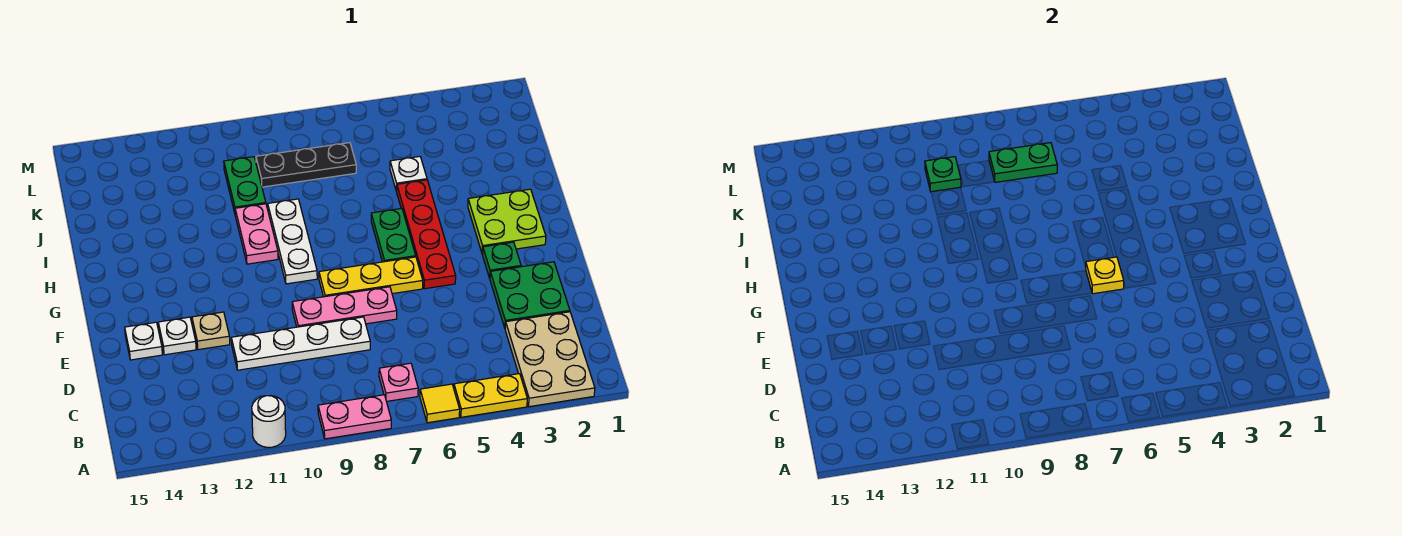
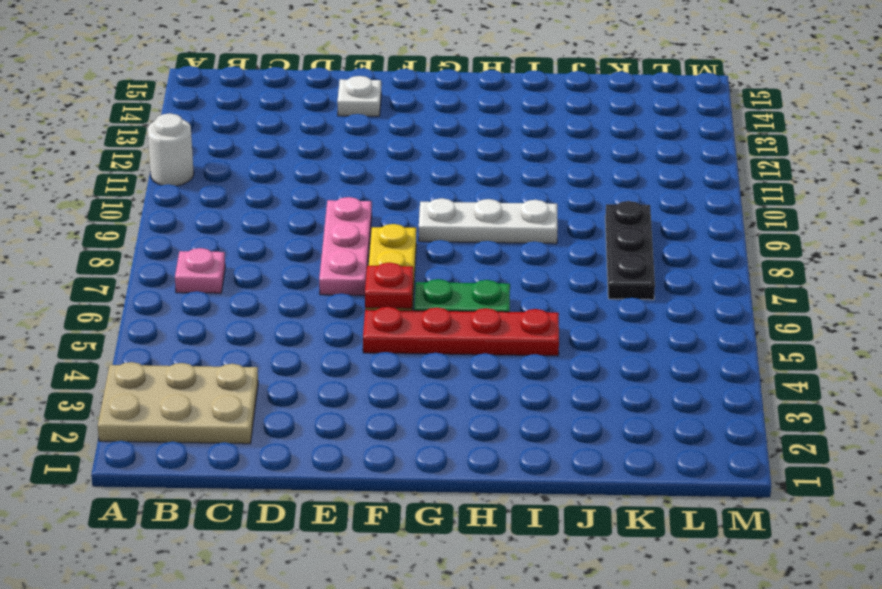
red plate F6 level 2 -> yellow plate F6 level 2
none -> yellow plate A4:A5 level 1
none -> yellow tile A6 level 1
none -> pink plate A8:A9 level 1

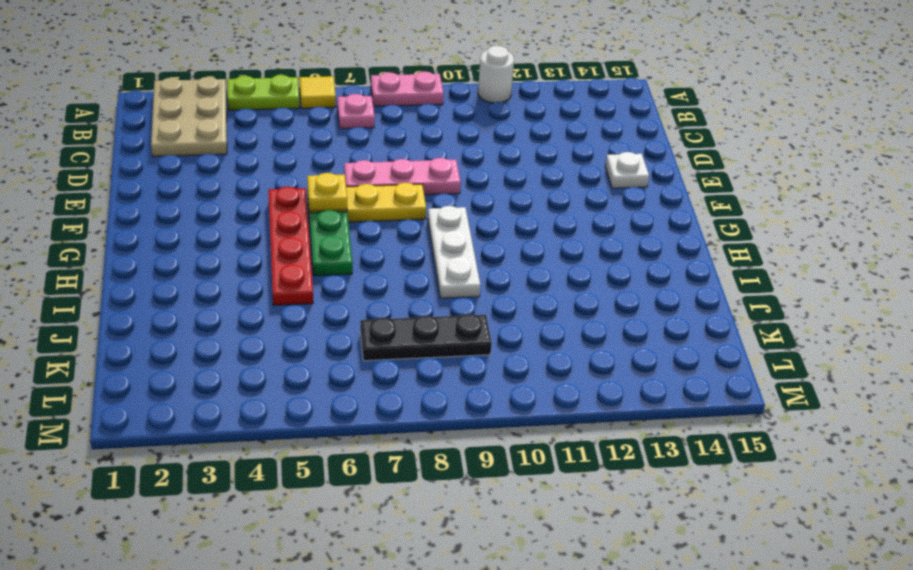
lime plate A4:A5 level 1 -> yellow plate A4:A5 level 1
none -> green plate D2:E3 level 1
none -> white plate D8:D11 level 1
none -> tan plate E12 level 1

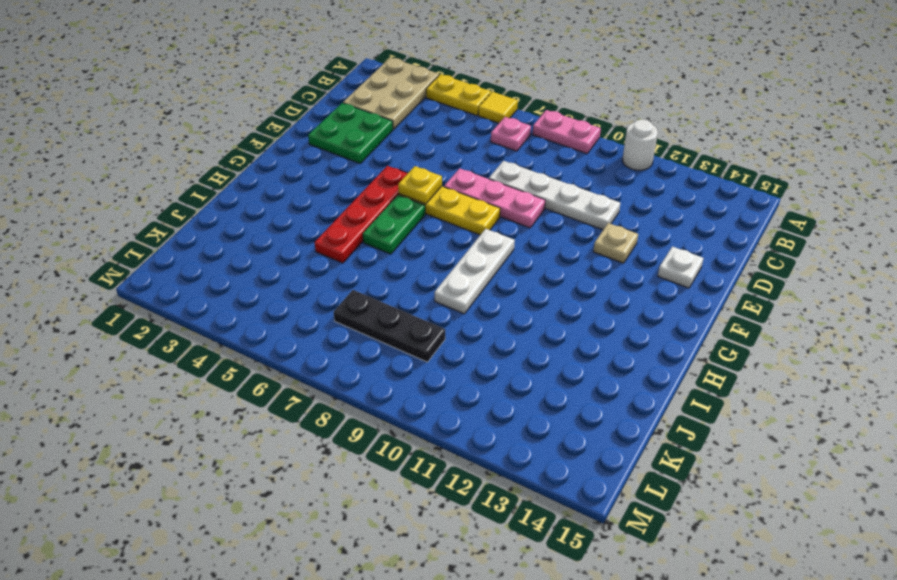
none -> white plate E13 level 1
none -> green plate F3 level 1
none -> lime plate G2:H3 level 1

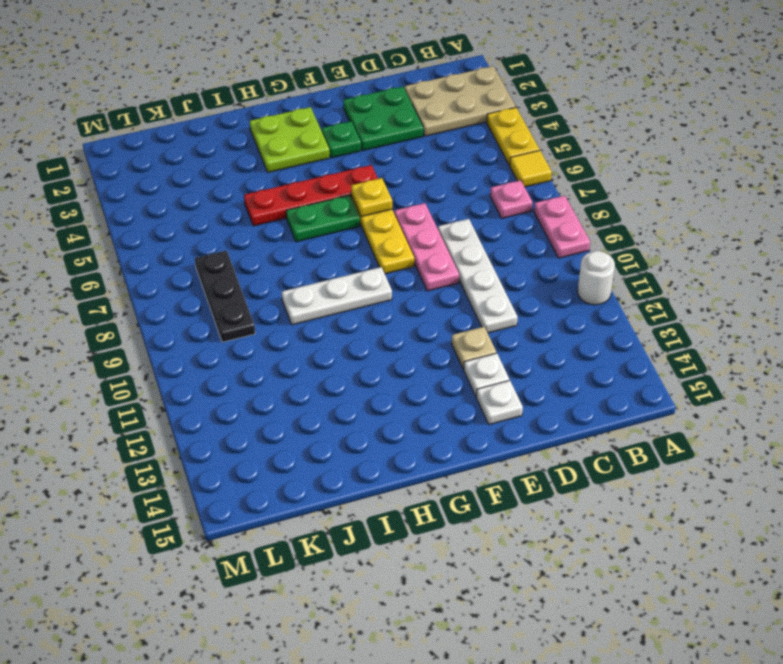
none -> pink plate H10:I10 level 1
none -> white plate J5 level 1
none -> green plate J10:K10 level 1

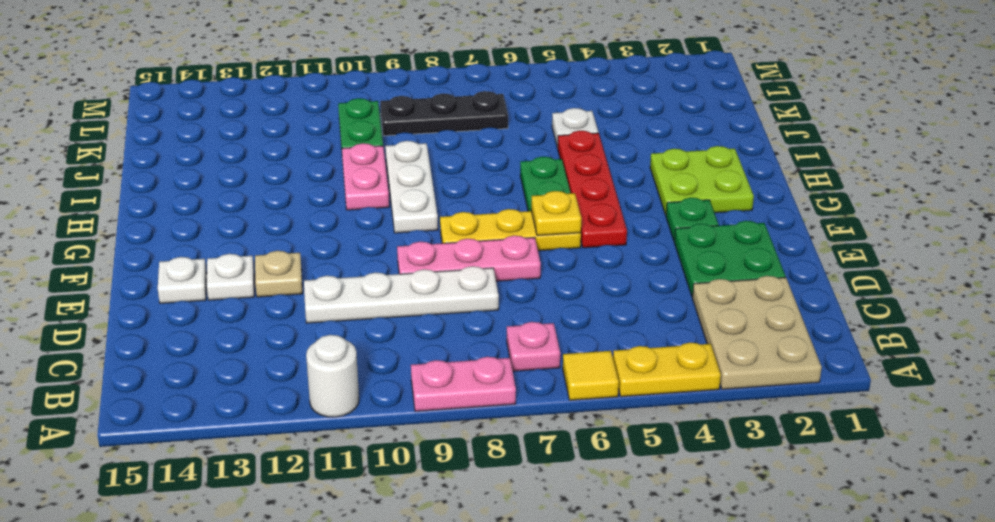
none -> green plate K7:K8 level 2
none -> green plate K10 level 2

